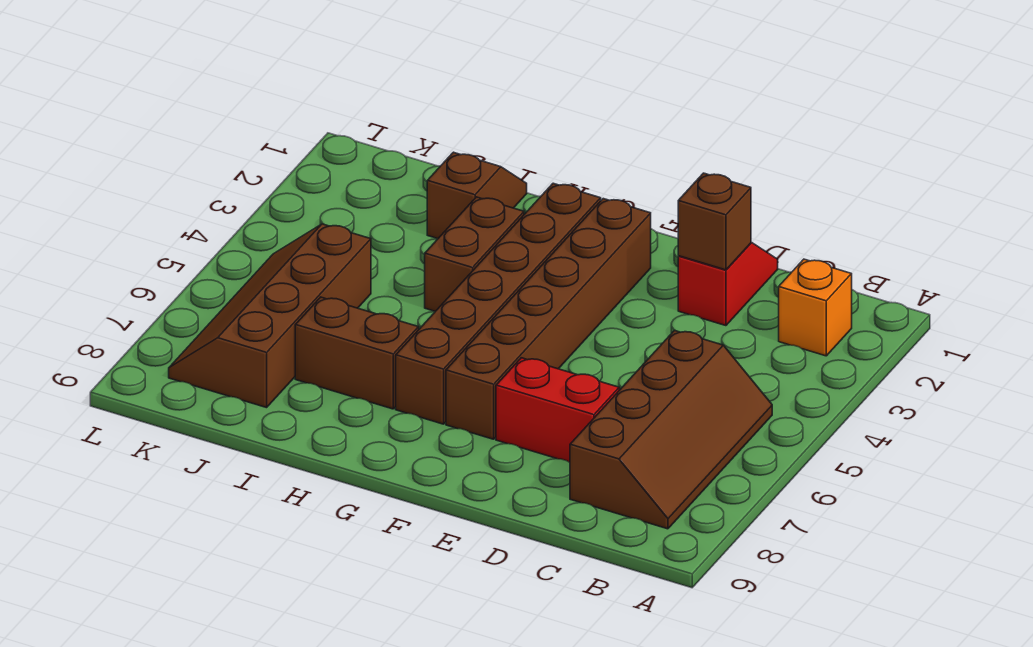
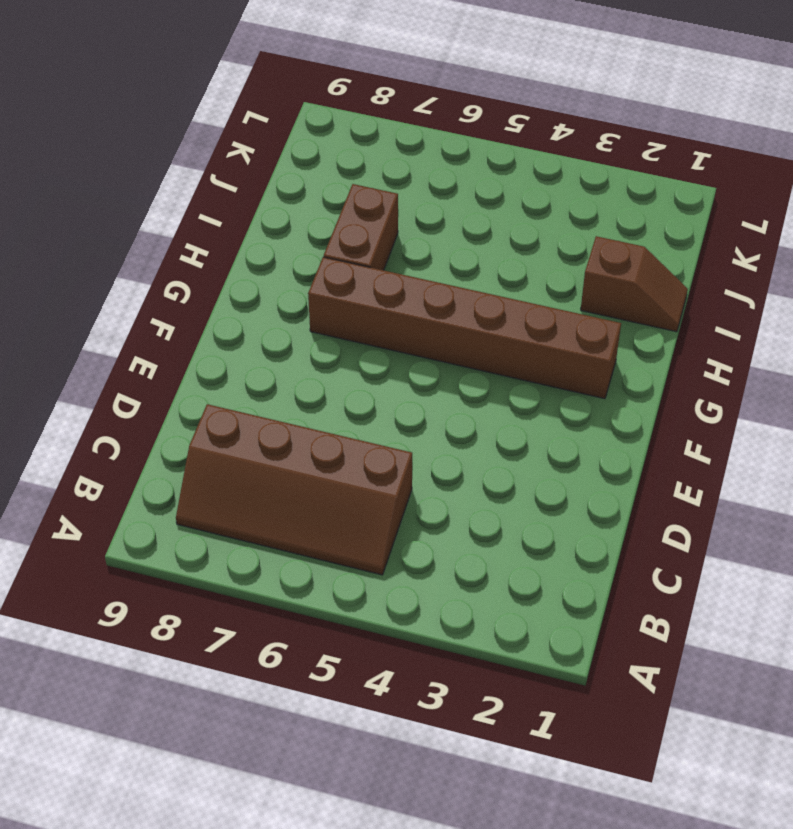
none -> orange brick B2 level 1
none -> red slope D1:D2 level 1 top 2

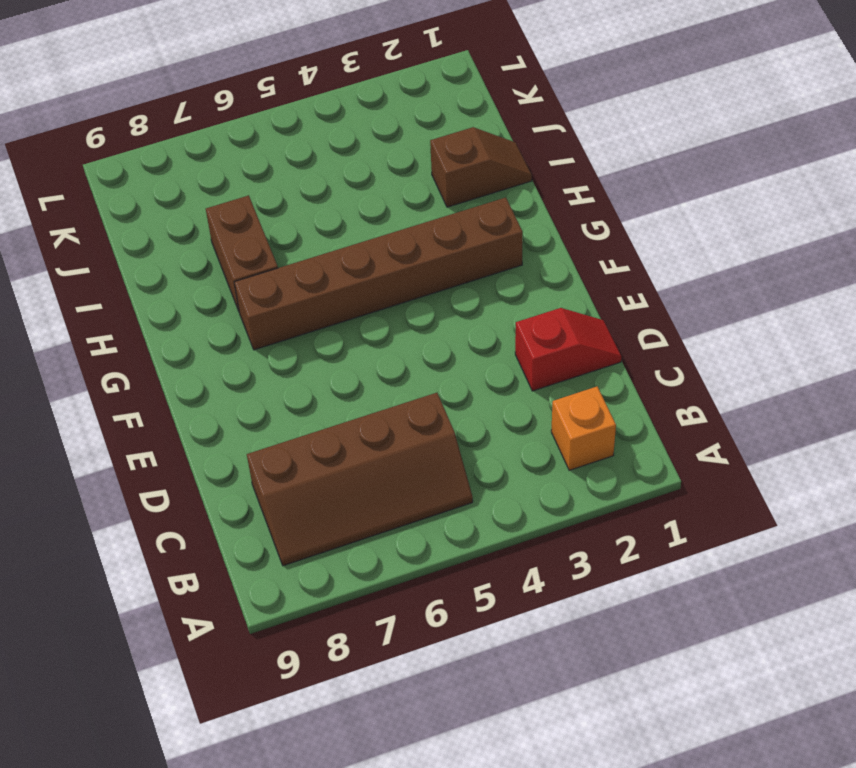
none -> red brick D7:E7 level 1
none -> brown brick F2:F7 level 1

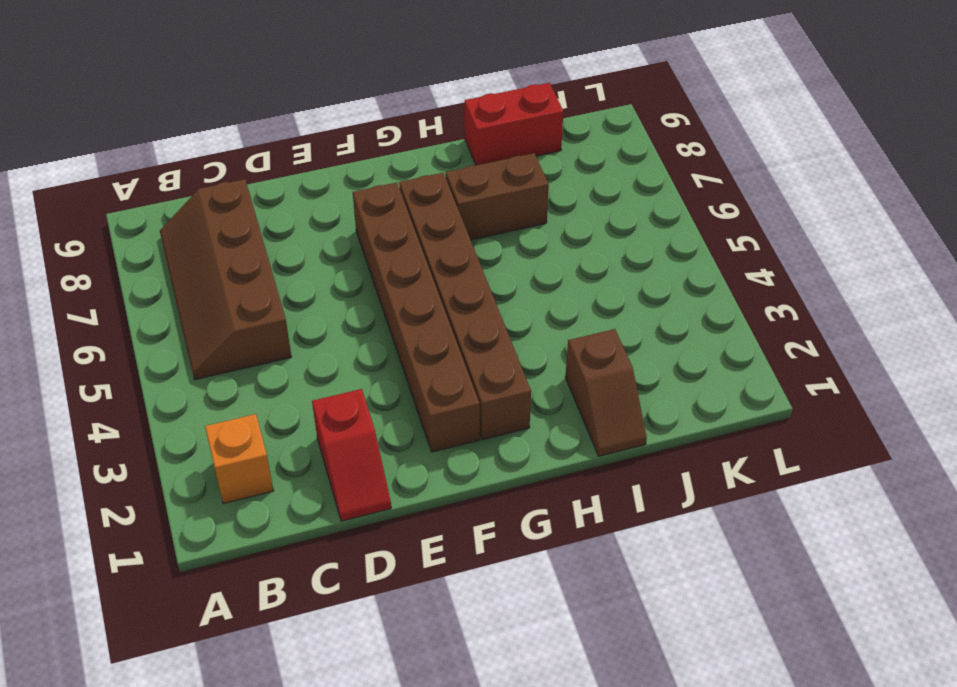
red brick I9:J9 level 1 -> red brick D7:E7 level 1
none -> brown brick H3:H4 level 1
none -> brown slope J5:K8 level 1 top J

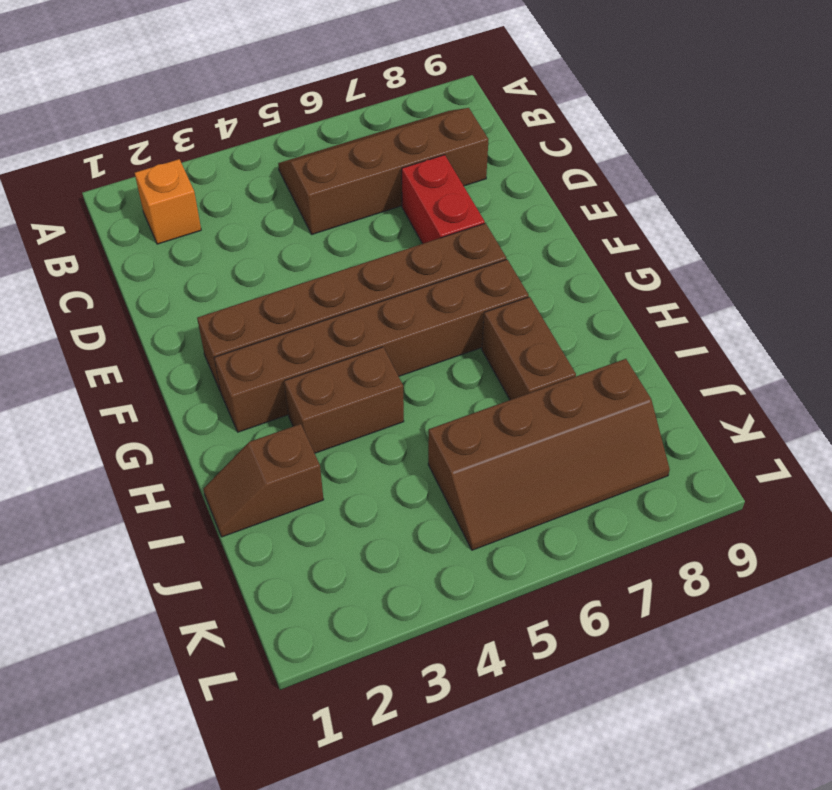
none -> red slope D1:D2 level 1 top 2
none -> brown brick D2 level 2

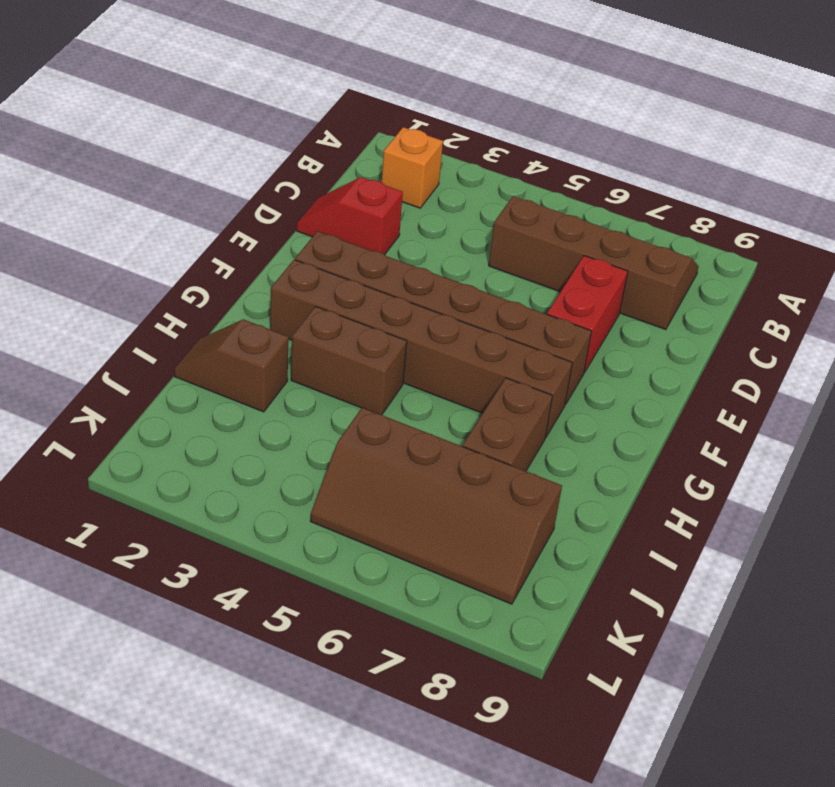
none -> brown brick D2 level 2

